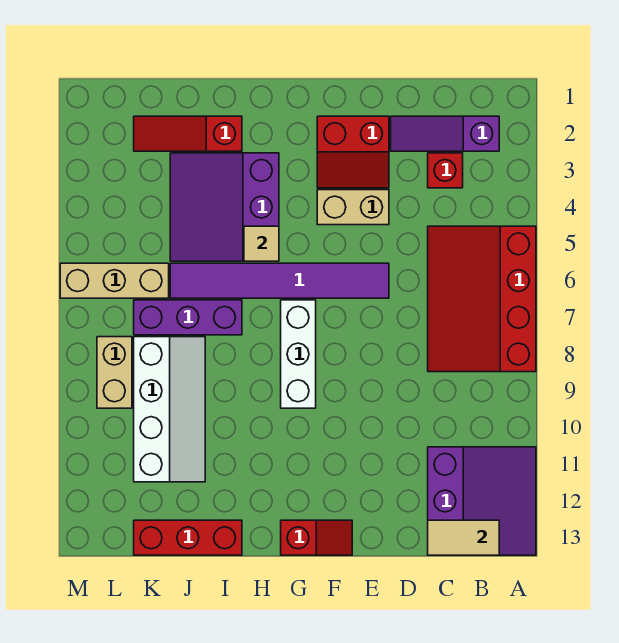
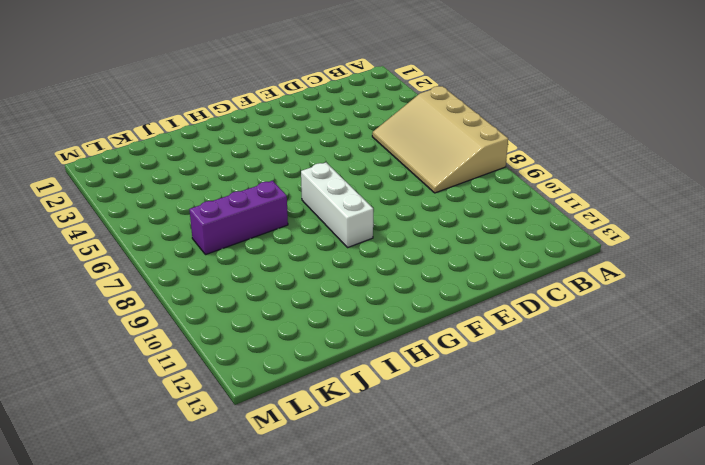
tan slope A5:C8 level 1 top A -> red slope A5:C8 level 1 top A
none -> purple slope A11:C13 level 1 top C
none -> purple slope B2:D2 level 1 top B
none -> red brick C3 level 1

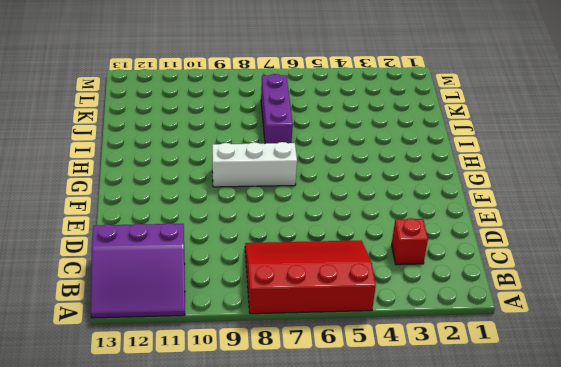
none -> purple slope B2:D2 level 1 top B
none -> red slope E2:F3 level 1 top 2
none -> tan brick E4:F4 level 1

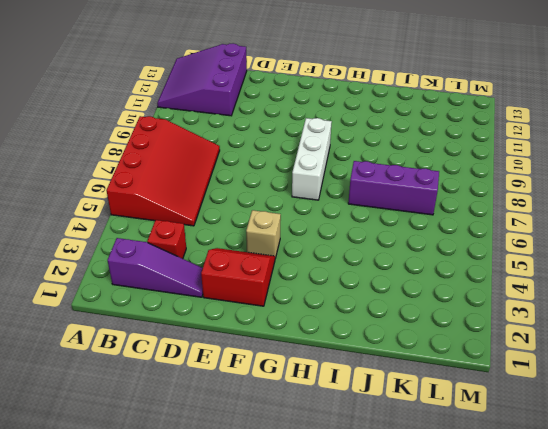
tan brick F4 level 1 -> tan brick E4:F4 level 1
none -> purple tile E6:J6 level 1
none -> red slope F13:G13 level 1 top G
none -> purple slope H3:J5 level 1 top H

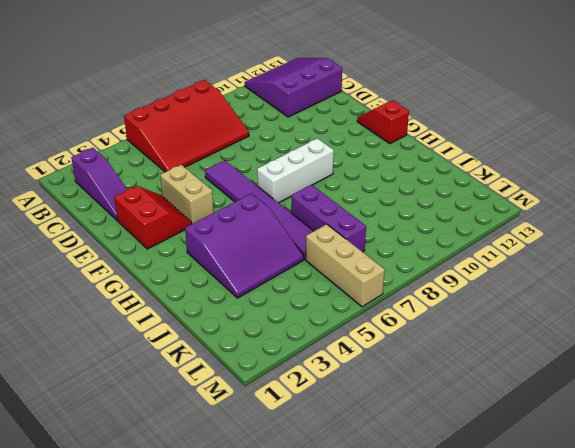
none -> red brick C3 level 1
none -> red slope I2:K2 level 1 top I
none -> red brick I13:K13 level 1

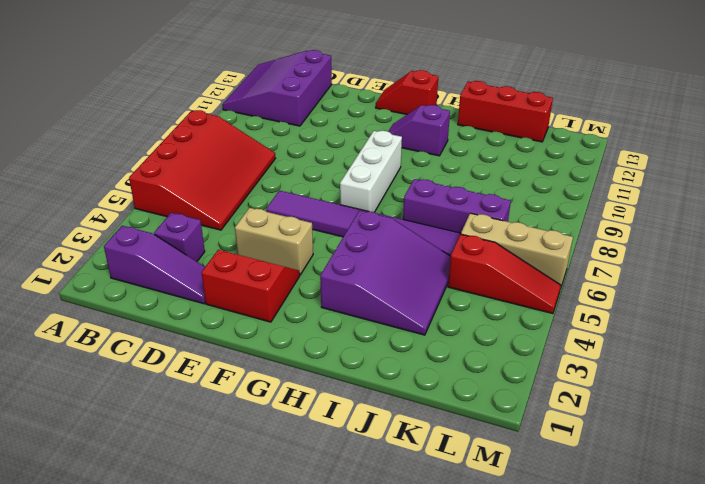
purple brick C3 level 1 -> red brick C3 level 1
purple slope G11:H11 level 1 top H -> none
red slope K5:M5 level 1 top K -> red slope I2:K2 level 1 top I
none -> white slope J8:K11 level 1 top K
none -> tan brick L8:L9 level 1
none -> tan tile B13:C13 level 2

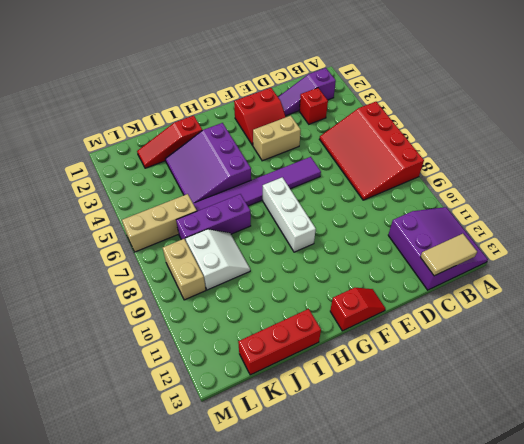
white slope J8:K9 level 1 top K -> white slope J8:K11 level 1 top K
none -> tan tile H5 level 2

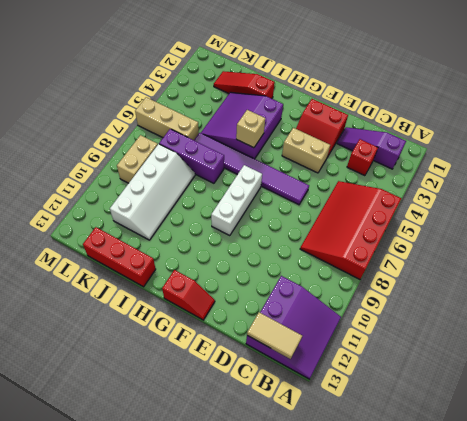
tan brick H5 level 2 -> tan tile H5 level 2

